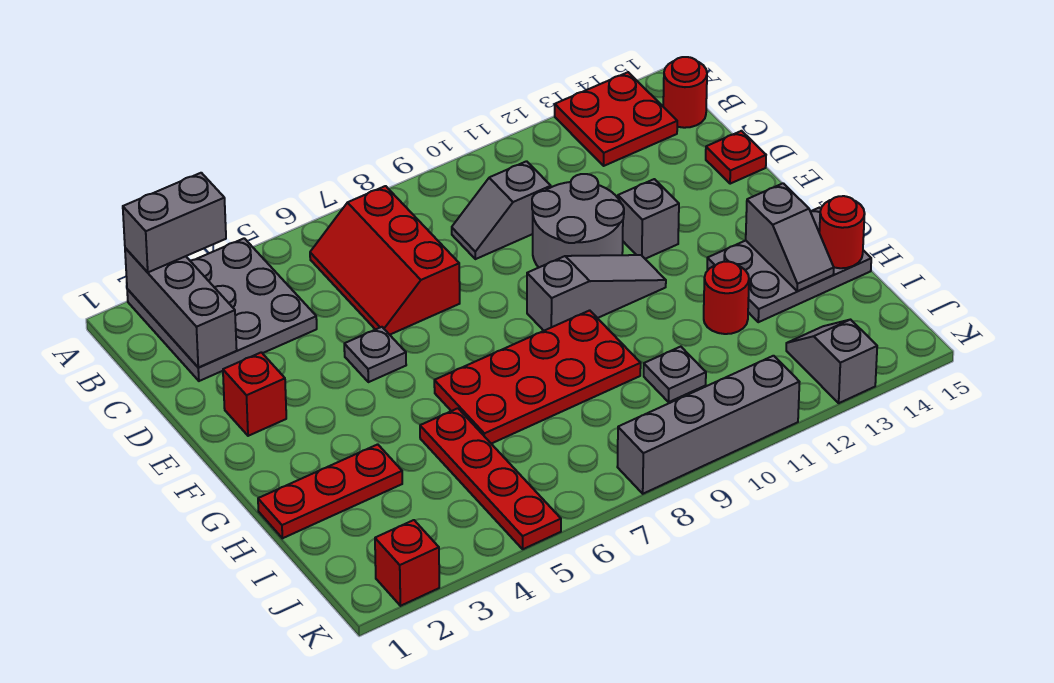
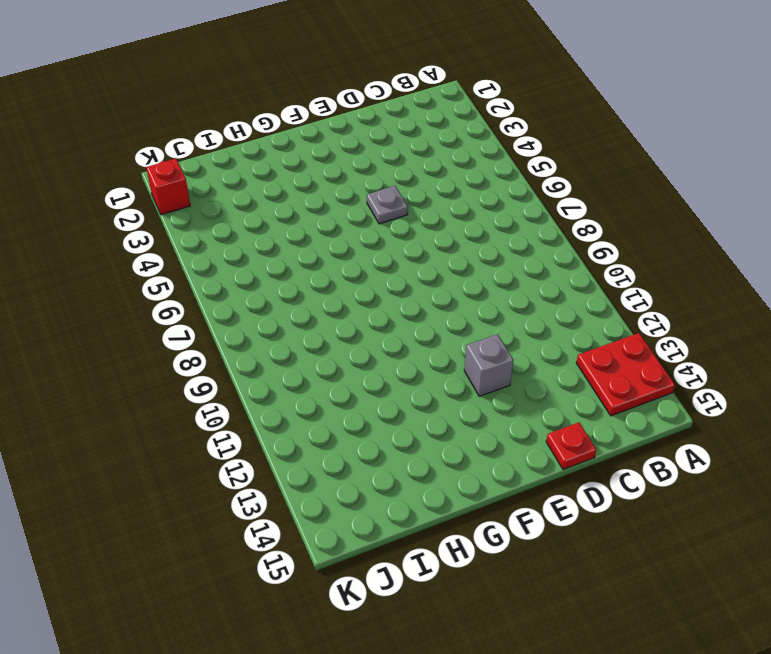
none -> grey plate A2:C4 level 1
none -> red slope B6:D7 level 1 top 7
none -> red round brick B15 level 1

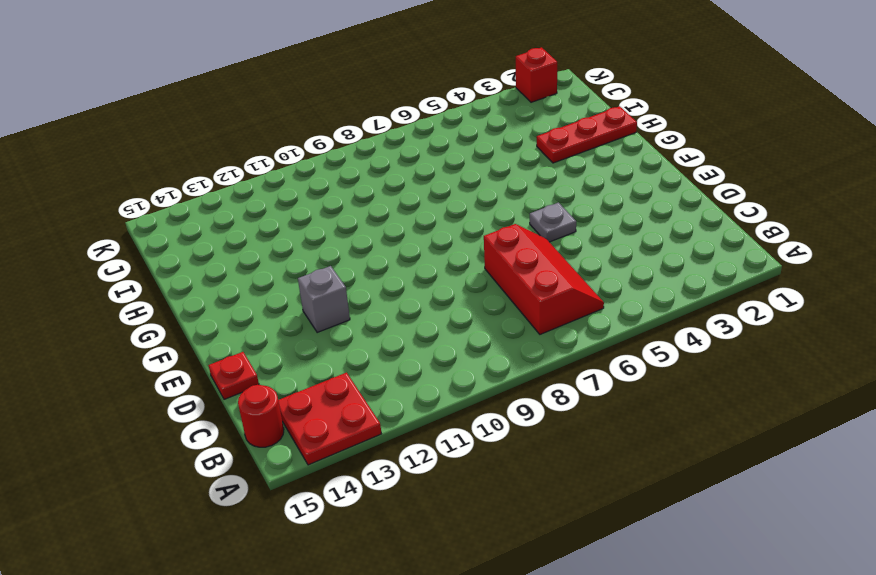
none -> grey plate A2:C4 level 1
none -> grey slope C9:C10 level 1 top 10
none -> grey round brick D10:E11 level 1

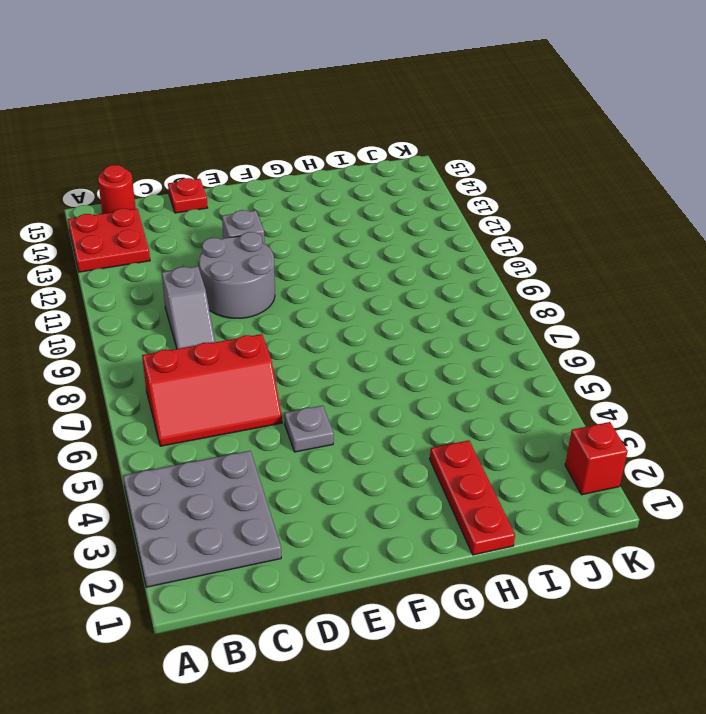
none -> red brick E2 level 1
none -> grey slope F9:F11 level 1 top 9
none -> red plate G6:H9 level 1

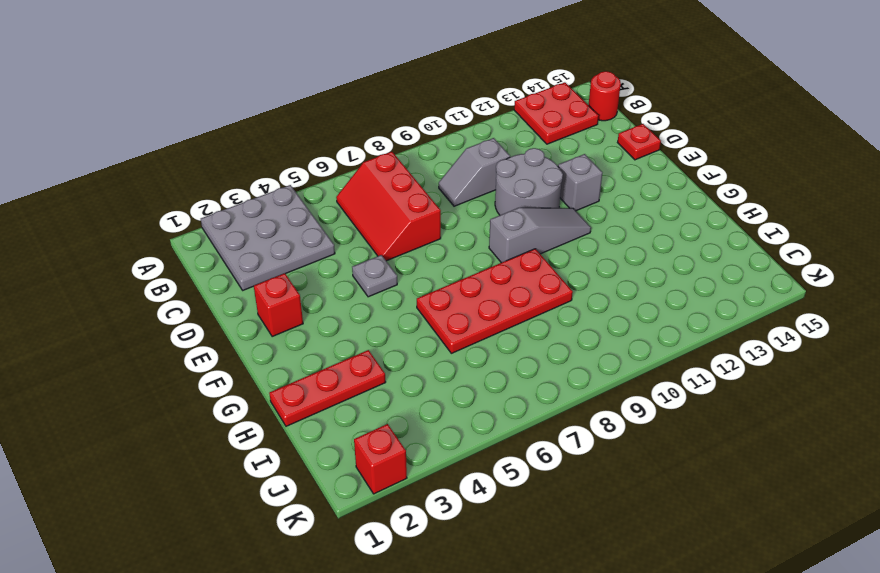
none -> grey plate G13:H15 level 1
none -> red plate H5:K5 level 1
none -> red round brick H12 level 1

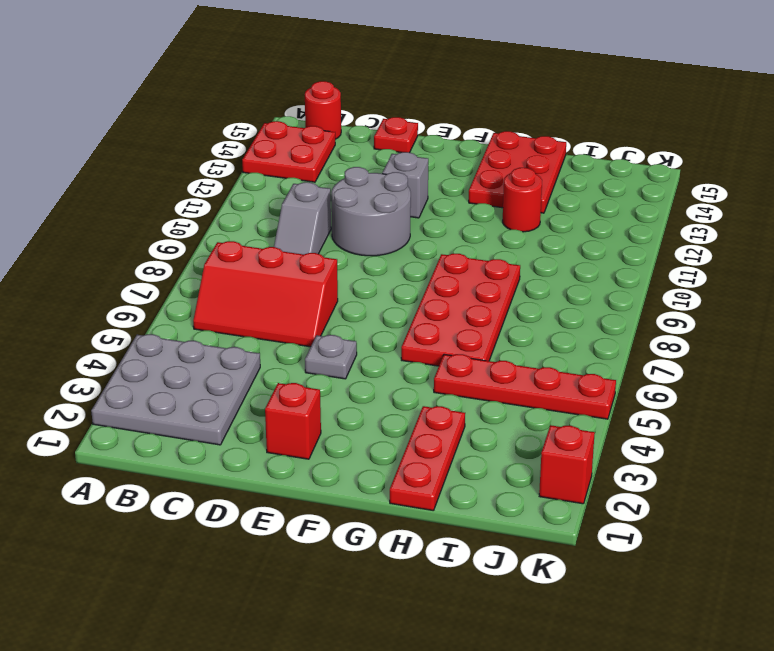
red plate G13:H15 level 1 -> grey plate G13:H15 level 1
none -> grey slope F9:F11 level 1 top 9
none -> grey plate I10 level 1
none -> grey slope J13:K13 level 1 top K

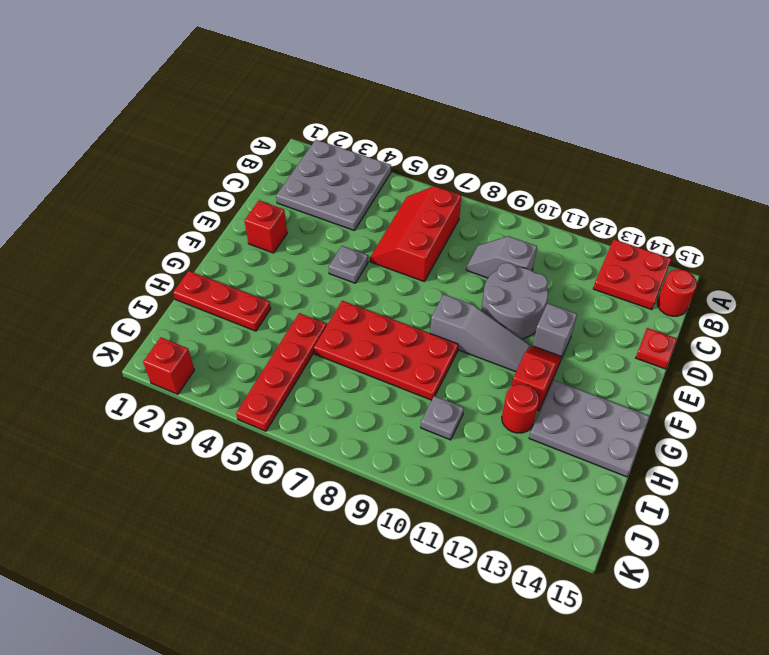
red slope F12:G12 level 1 top G -> none
none -> grey slope J13:K13 level 1 top K
none -> grey brick K8:K11 level 1
none -> grey brick A2:C2 level 2

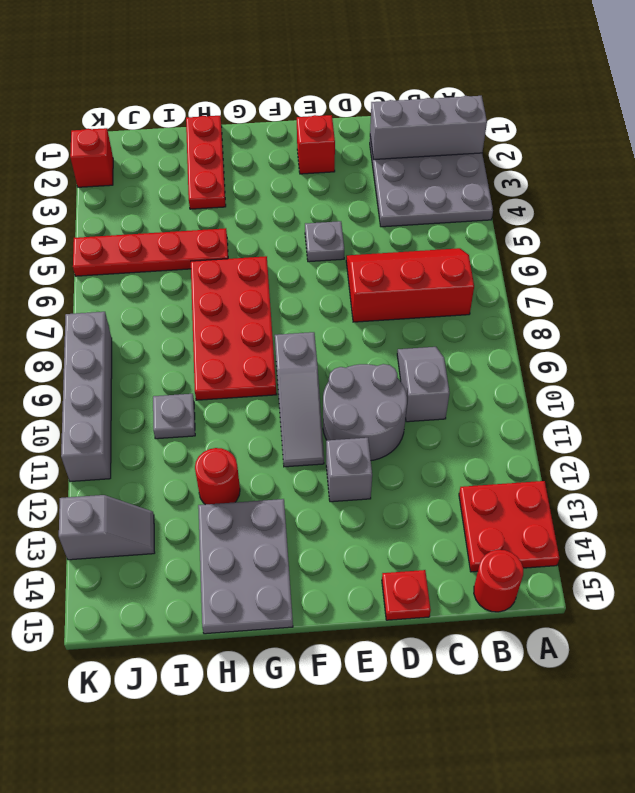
none -> grey slope G14:H14 level 2 top G
none -> red round brick H15 level 2
none -> grey brick A2:A3 level 3

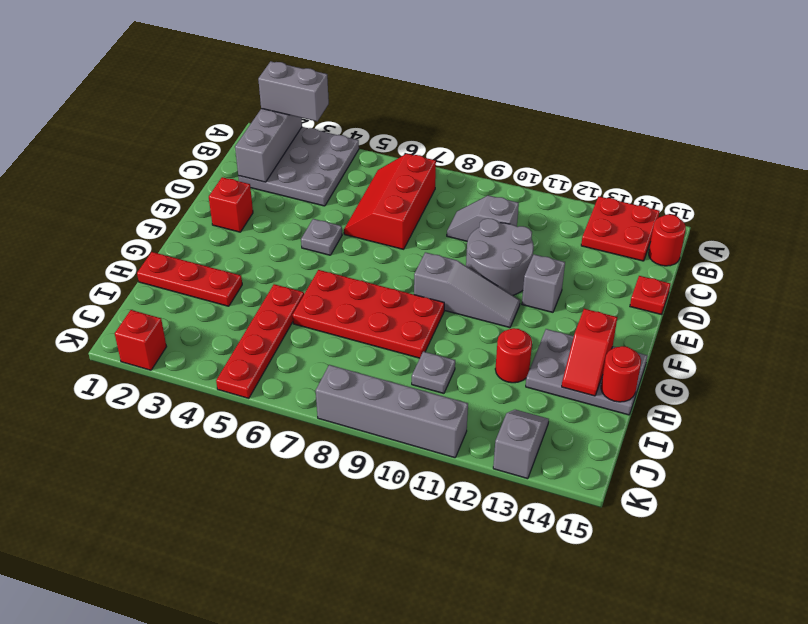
red slope G14:H14 level 2 top G -> grey slope G14:H14 level 2 top G

